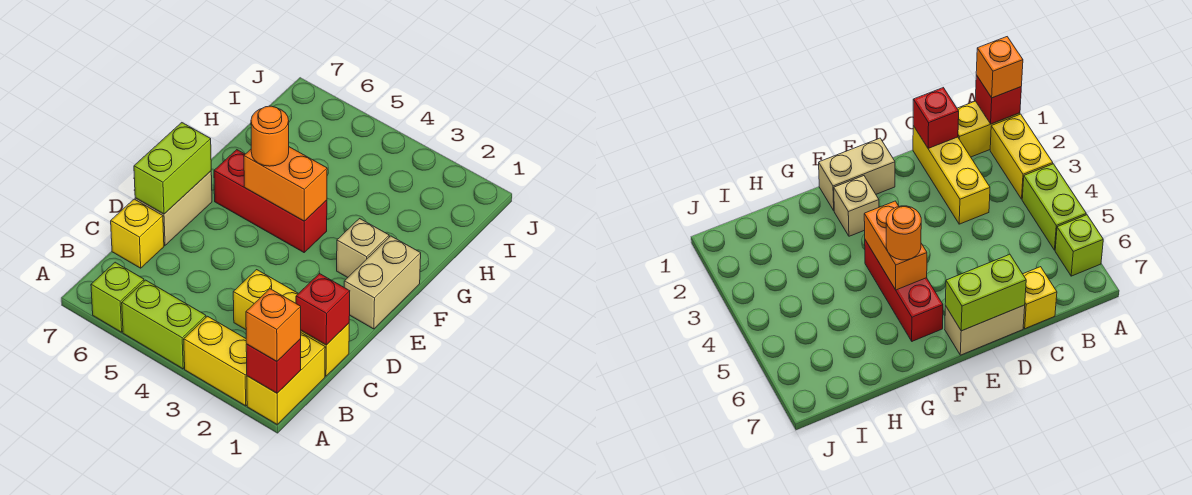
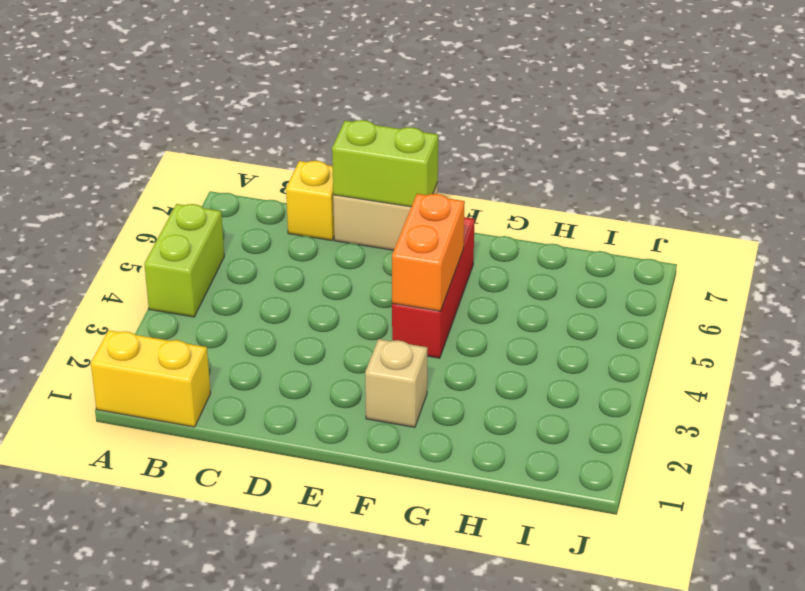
none -> yellow brick A2:A3 level 1
none -> lime brick A6 level 1
none -> yellow brick C1:C3 level 1

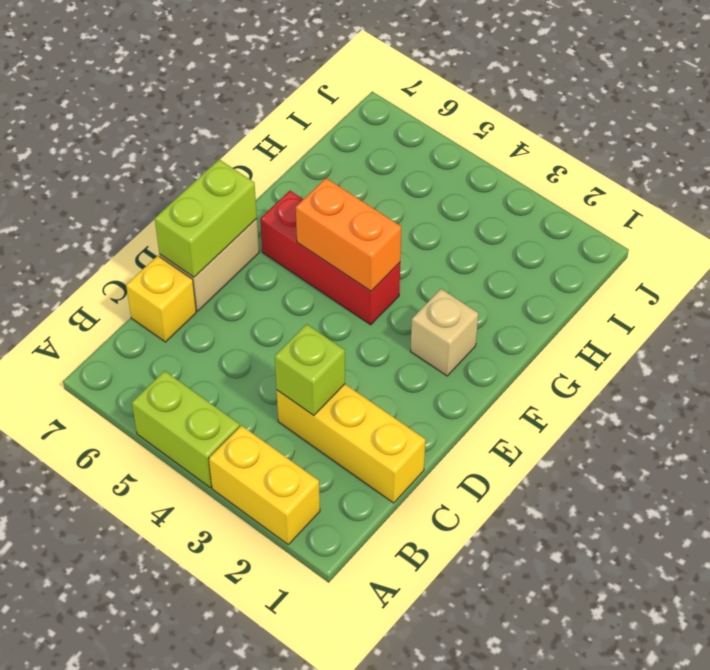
lime brick C3 level 2 -> lime brick A6 level 1
none -> yellow brick A1:B1 level 1
none -> tan brick E1:F1 level 1
none -> red brick A1 level 2

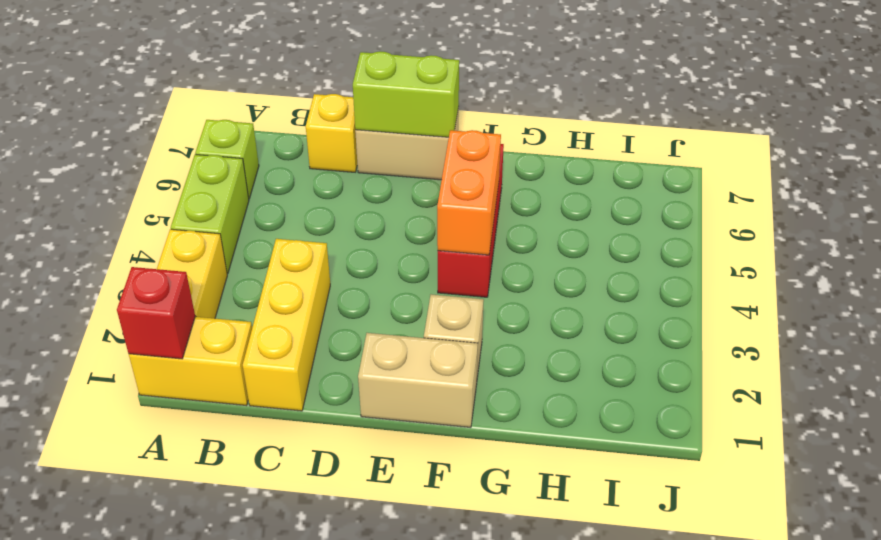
none -> red brick C1 level 2
none -> orange brick A1 level 3
none -> orange round brick F5 level 3

